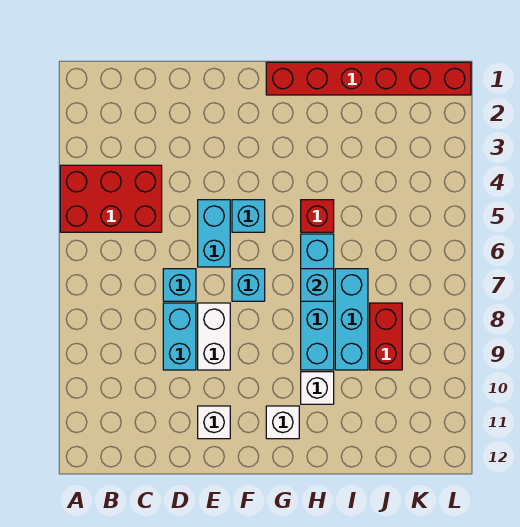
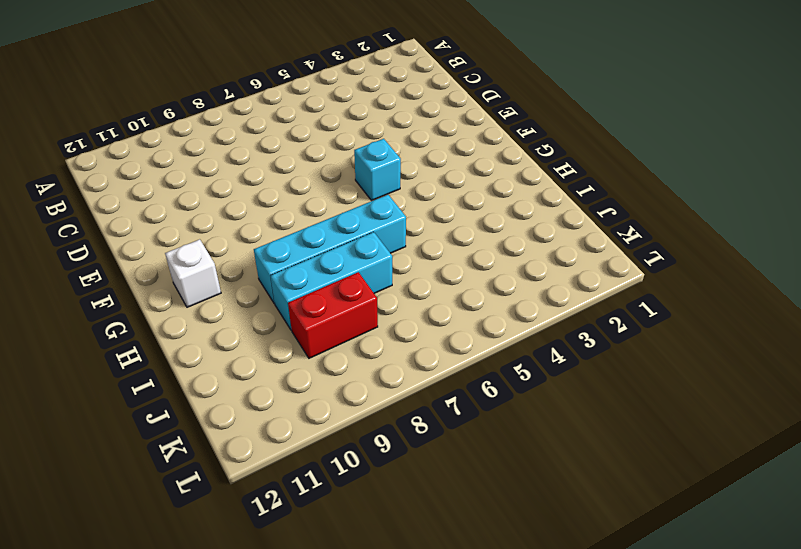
none -> red brick A4:C5 level 1
none -> cyan brick D7 level 1
none -> cyan brick D8:D9 level 1

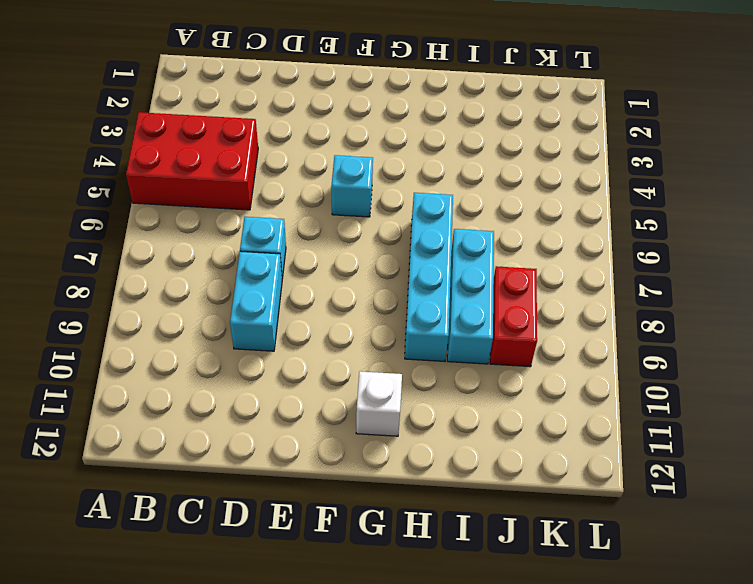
none -> cyan brick E5:E6 level 1
none -> white brick E8:E9 level 1
none -> white brick E11 level 1

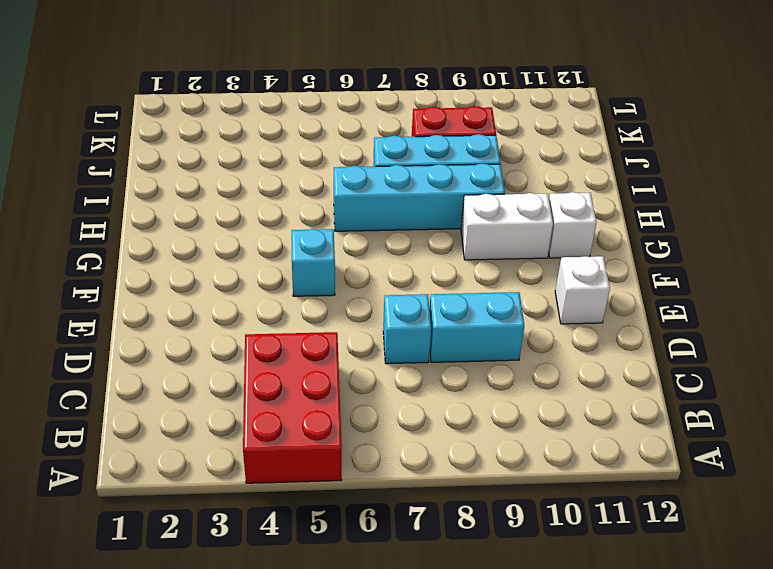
white brick G9:G10 level 1 -> white brick E8:E9 level 1
none -> cyan brick E5:E6 level 1
none -> cyan brick F7 level 1
none -> red brick G1:L1 level 1

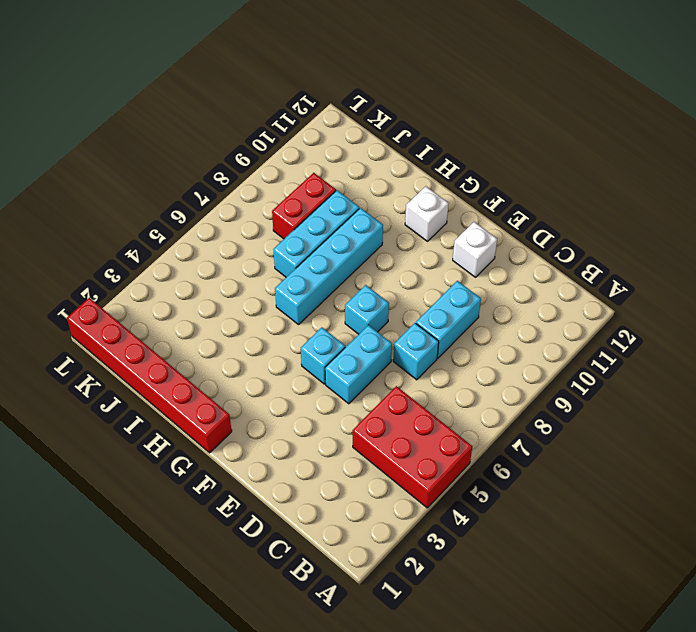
none -> white brick E8:E9 level 1
none -> red brick H5 level 1
none -> white brick H10 level 1

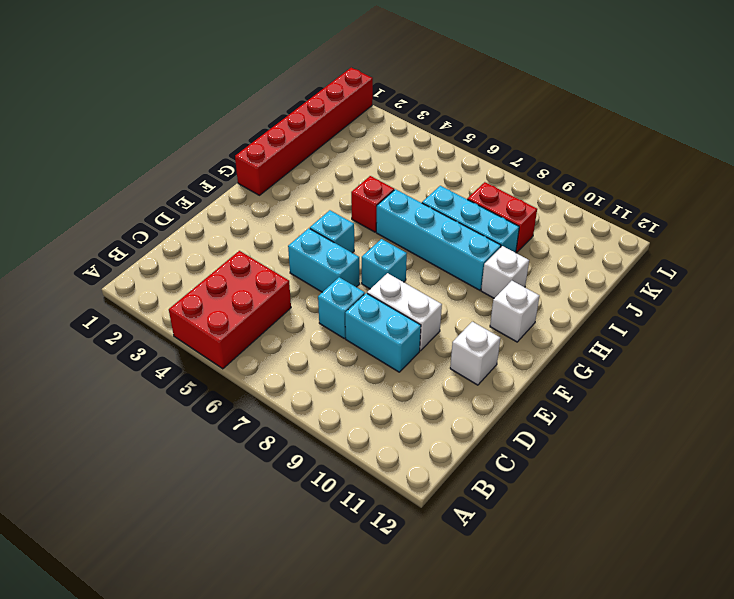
none -> cyan brick H7 level 2

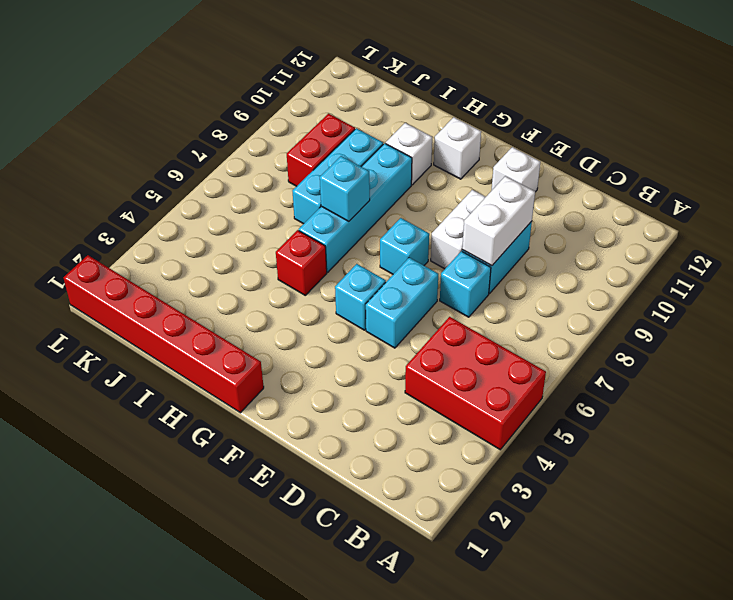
white brick D8:D9 level 2 -> none

